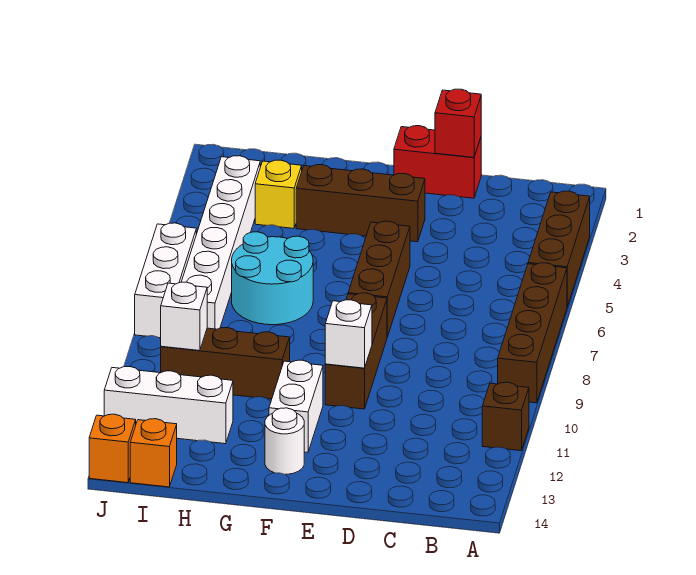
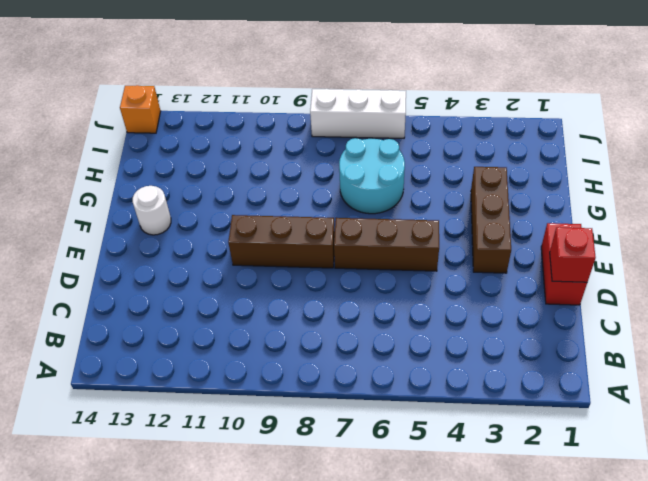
none -> brown brick A3:A5 level 1
none -> brown brick A6:A9 level 1
none -> brown brick A11 level 1

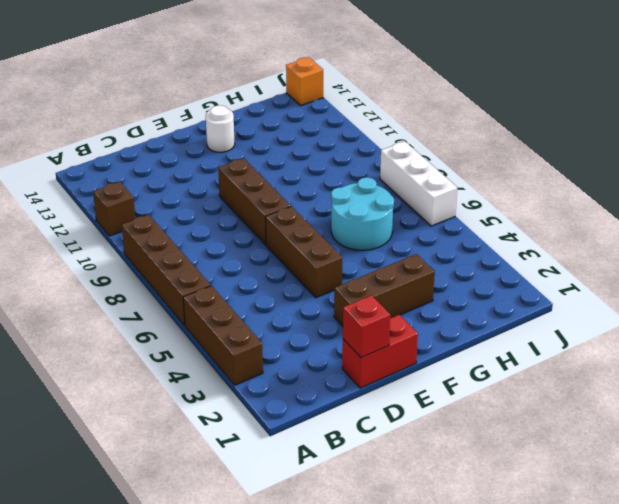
none -> white brick F11:F12 level 1
none -> brown brick G10:I10 level 1
none -> yellow brick H3 level 1

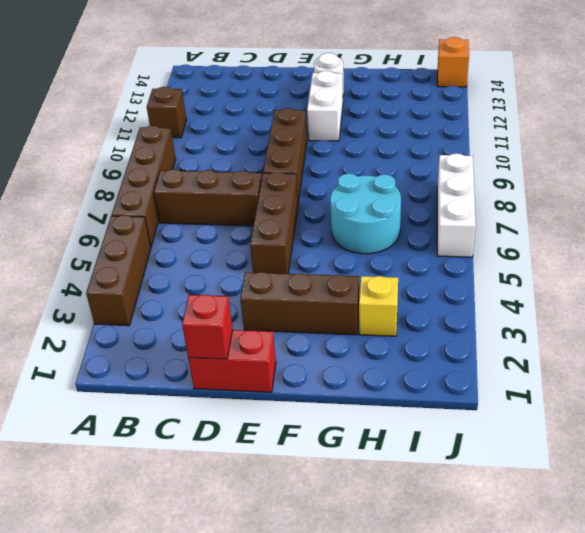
brown brick B7:D7 level 1 -> brown brick G10:I10 level 1
none -> white brick H12:J12 level 1
none -> white brick I3:I8 level 1
none -> orange brick I14 level 1

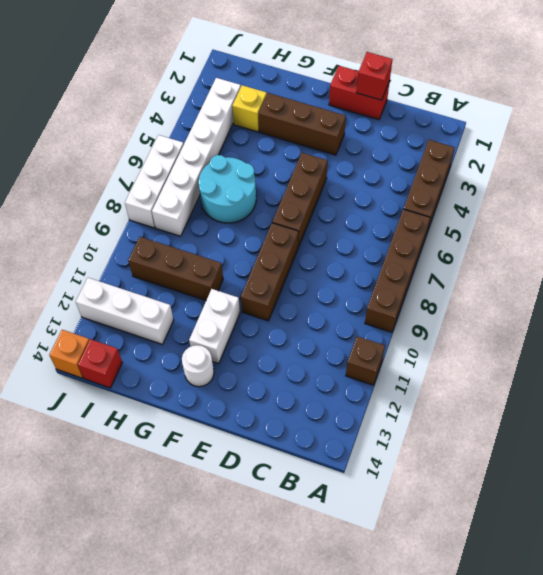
red brick I14 level 1 -> orange brick I14 level 1
none -> white brick E10 level 2
none -> white brick I10 level 2

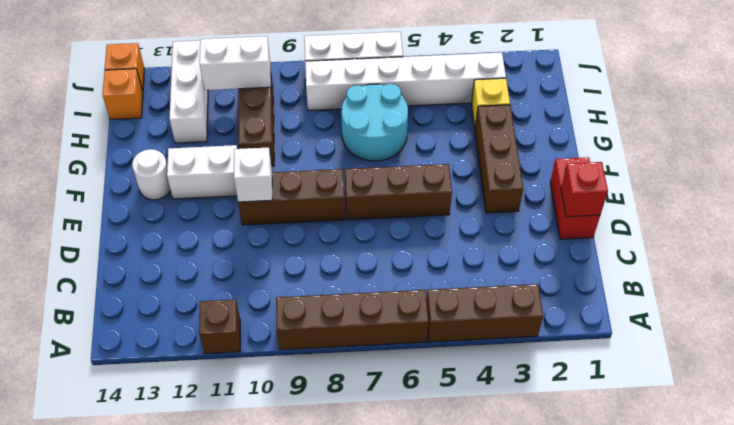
white brick I10:I11 level 2 -> white brick I10 level 2

